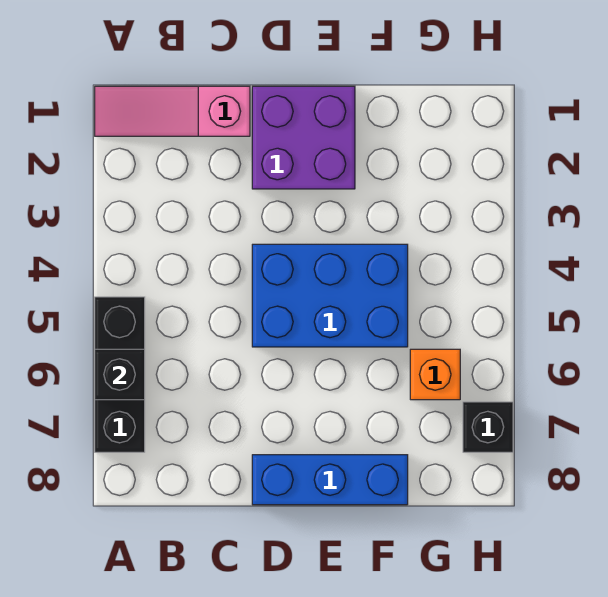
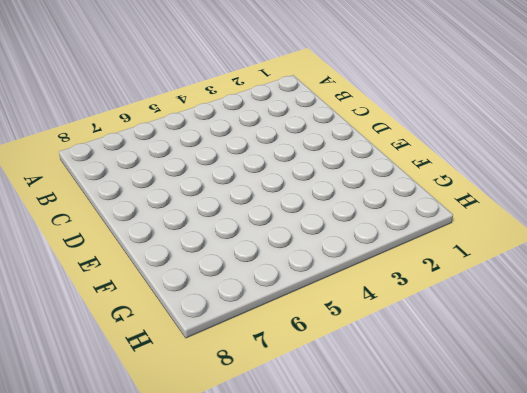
none -> pink slope A1:C1 level 1 top C
none -> black brick A5:A7 level 1

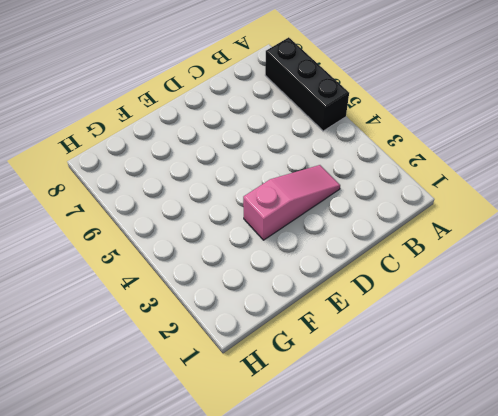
pink slope C3:E3 level 1 top E -> pink slope A1:C1 level 1 top C
none -> purple brick D1:E2 level 1
none -> blue brick D4:F5 level 1

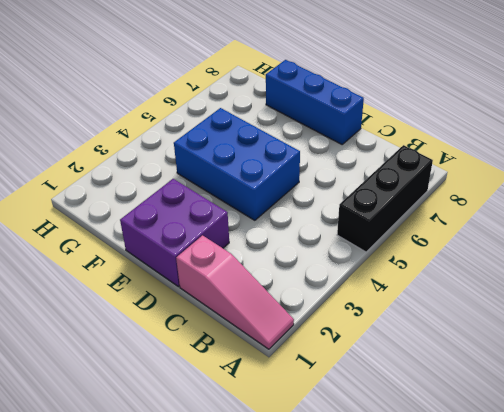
none -> orange brick G6 level 1
none -> black brick H7 level 1

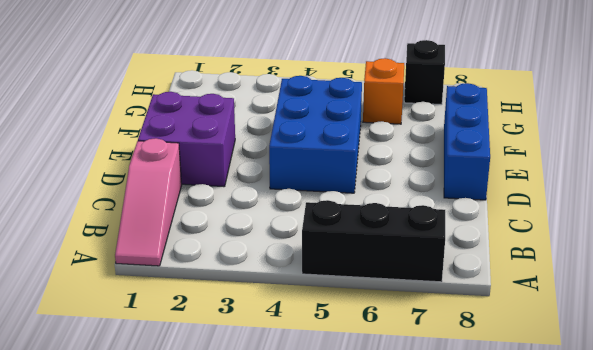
none -> black brick A6 level 2

